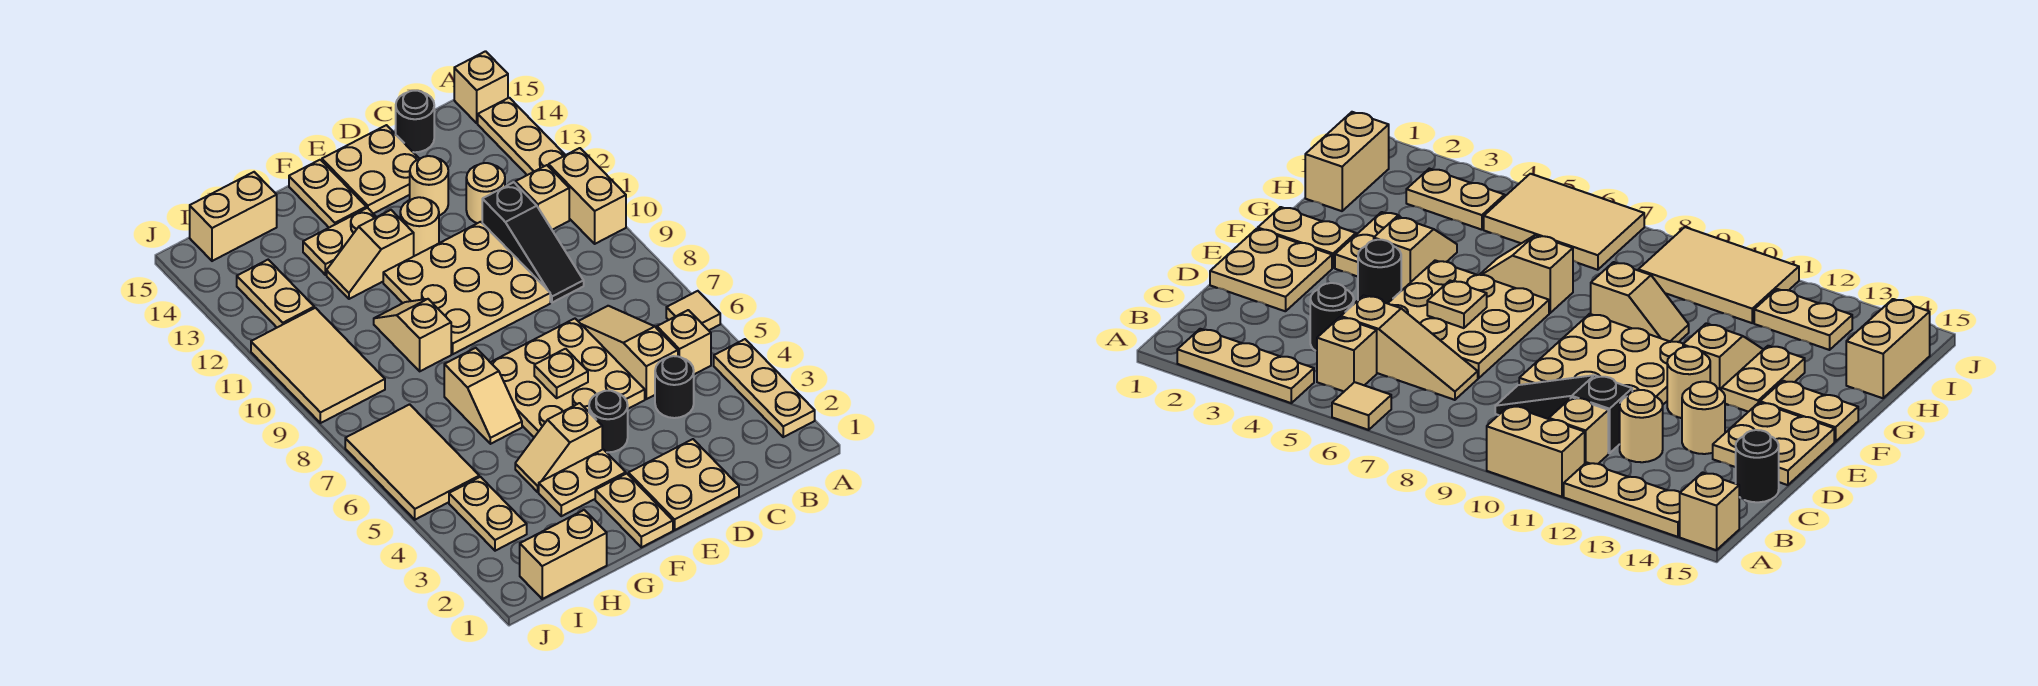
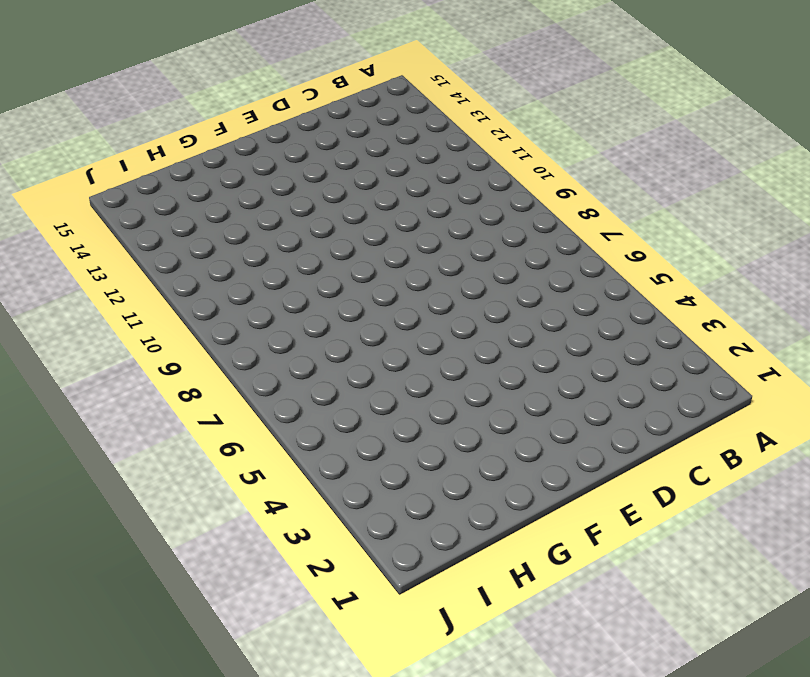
none -> tan plate A2:A4 level 1
none -> tan tile A6 level 1
none -> tan brick A10:A11 level 1
none -> tan plate A12:A14 level 1

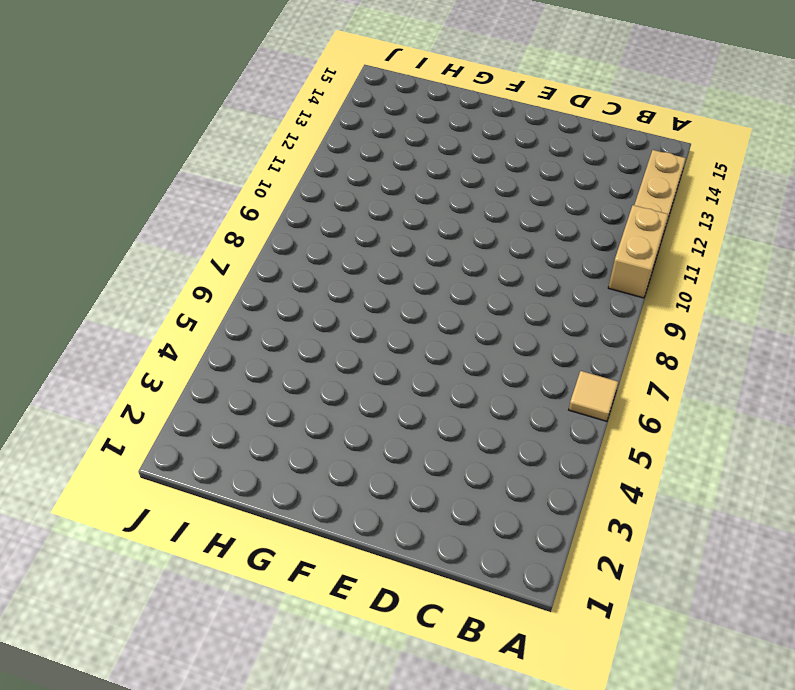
none -> tan plate A2:A4 level 1
none -> tan brick A15 level 1
none -> tan brick B5 level 1
none -> tan brick B11 level 1

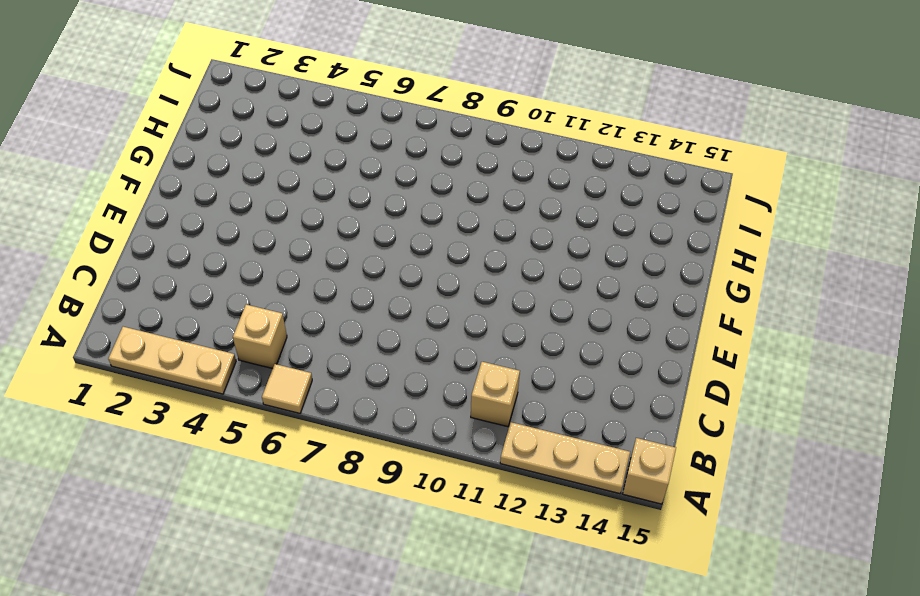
none -> tan brick A10:A11 level 1
none -> black round brick C4 level 1
none -> tan slope C5:C7 level 1 top 5
none -> black slope C9:C11 level 1 top 11

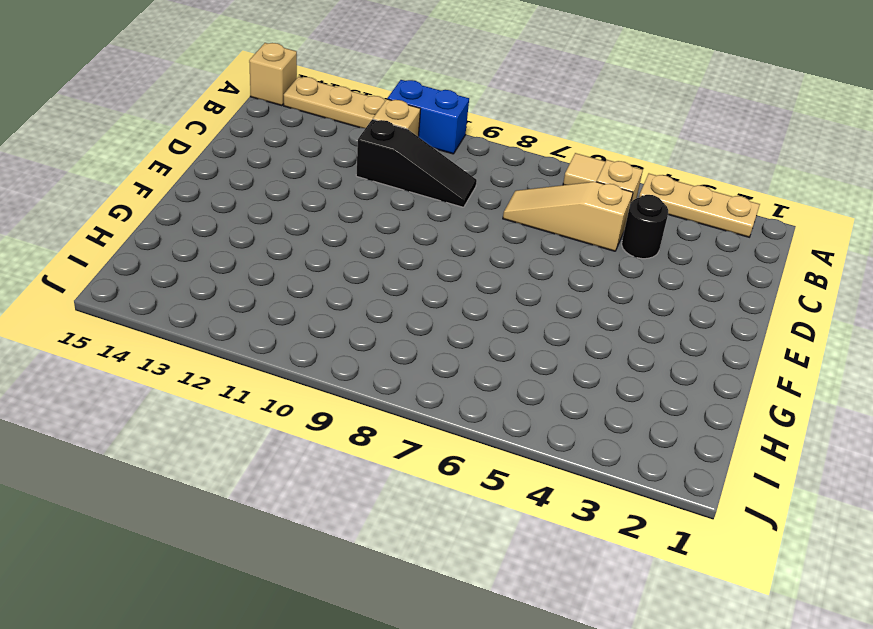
blue brick A10:A11 level 1 -> tan brick A10:A11 level 1
none -> tan round brick C12 level 1
none -> black round brick C15 level 1
none -> tan plate D1:E2 level 1
none -> tan plate D5:F7 level 1

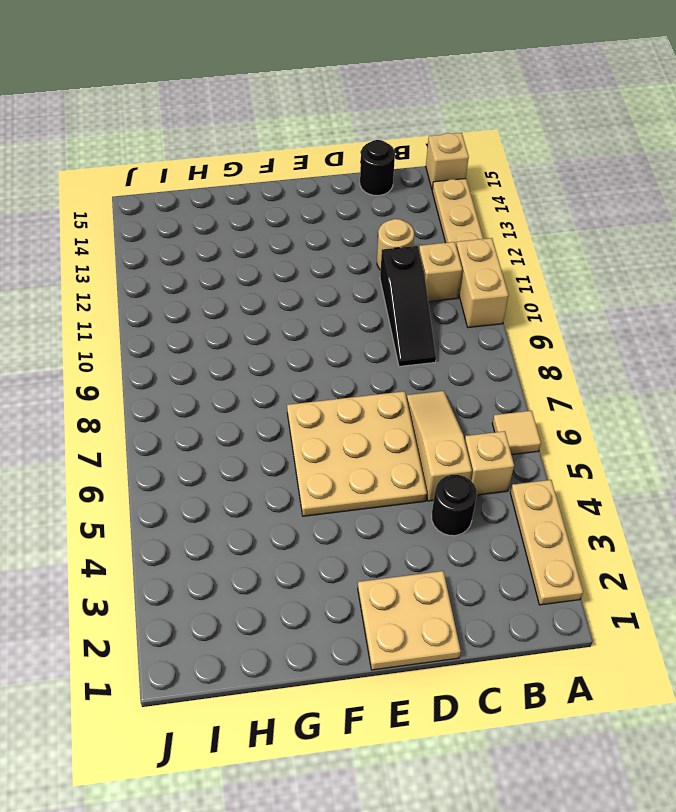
none -> tan plate D9:F11 level 1
none -> tan round brick D13 level 1
none -> tan plate D14:E15 level 1
none -> black round brick E4 level 1

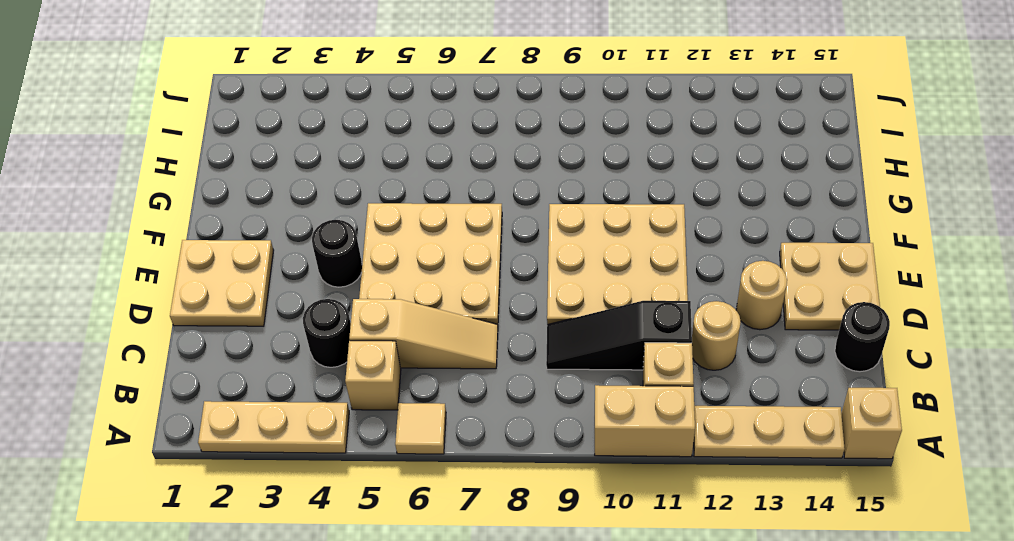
none -> tan round brick E12 level 1
none -> tan plate F1:F2 level 1
none -> tan plate F3:G3 level 1
none -> tan slope F4:G4 level 1 top F

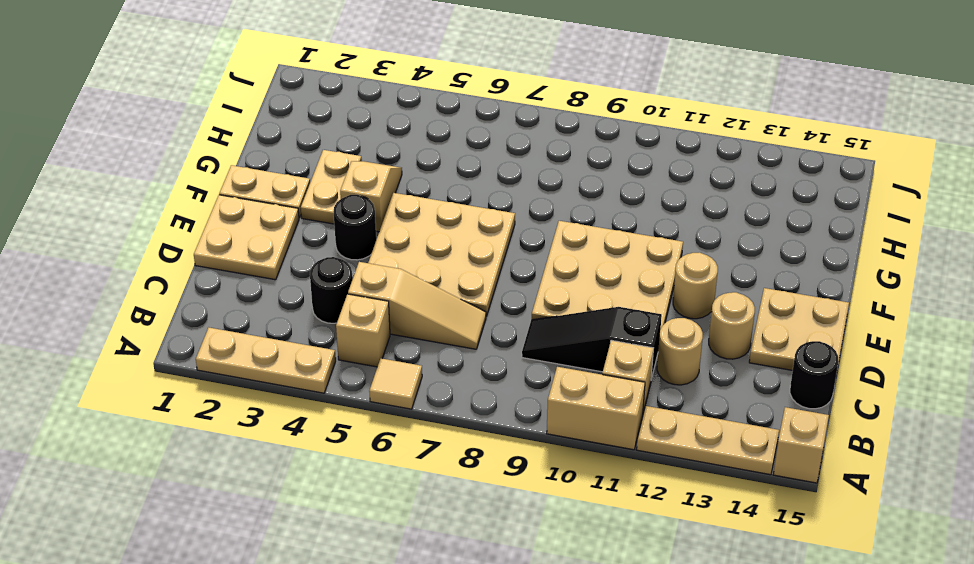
none -> tan slope F12:G12 level 1 top F
none -> tan plate F13:G13 level 1
none -> tan plate F14:F15 level 1
none -> tan slope G6:G7 level 1 top 7

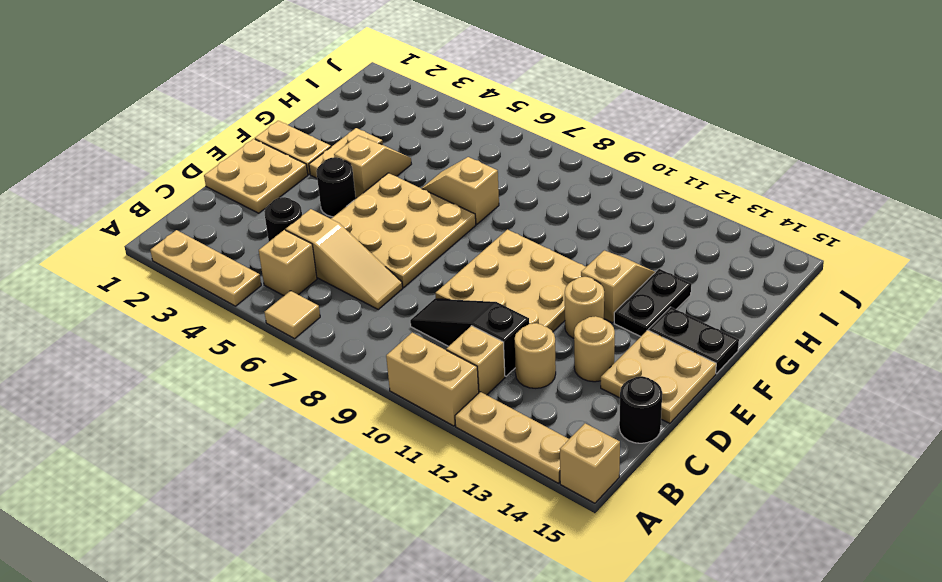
black plate F13:G13 level 1 -> tan plate F13:G13 level 1
black plate F14:F15 level 1 -> tan plate F14:F15 level 1
none -> tan slope G9:G10 level 1 top 9
none -> tan brick H1:I1 level 1
none -> tan brick H15:I15 level 1
none -> tan plate I3:I4 level 1

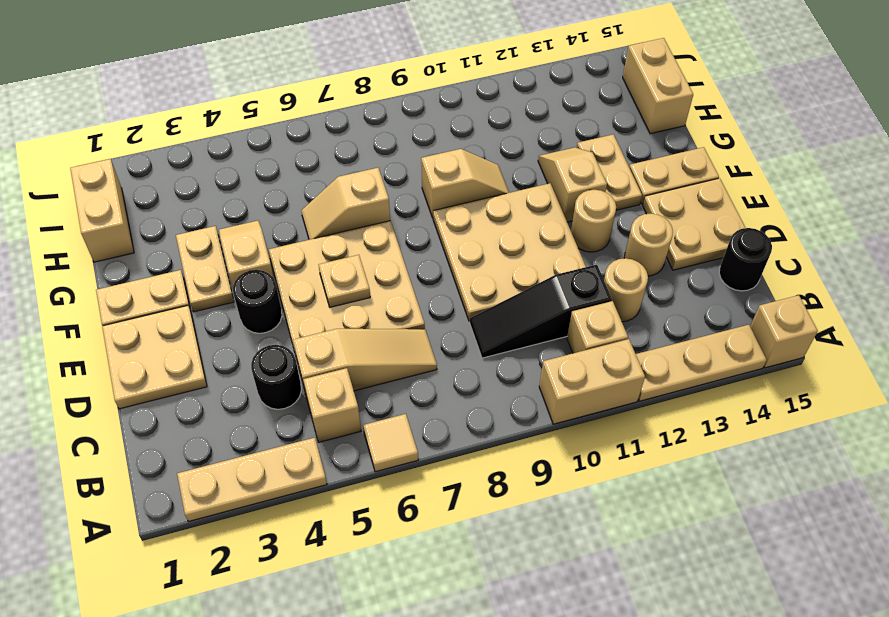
none -> tan plate I3:I4 level 1
none -> tan tile I5:J7 level 1
none -> tan tile I9:J11 level 1
none -> tan plate I12:I13 level 1

